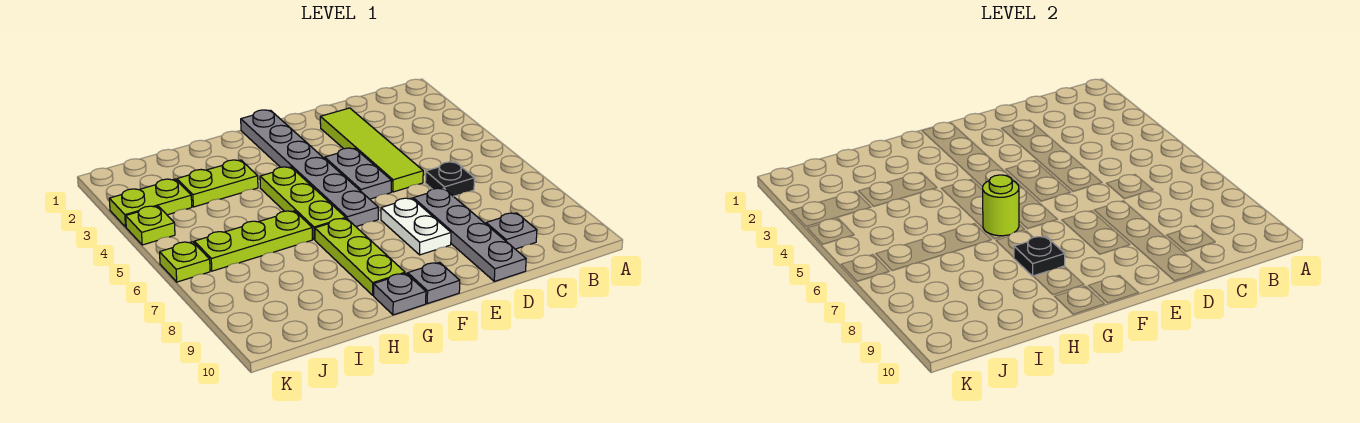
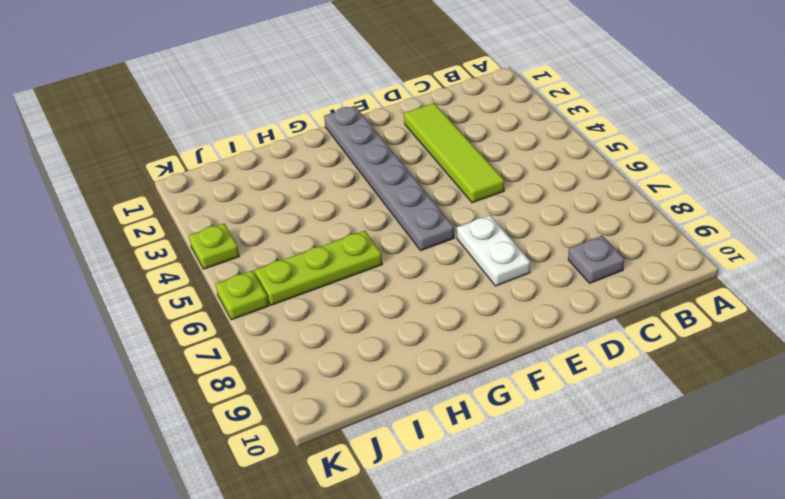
none -> black plate C6 level 1
none -> grey plate D7:D10 level 1
none -> grey plate E4:E5 level 1

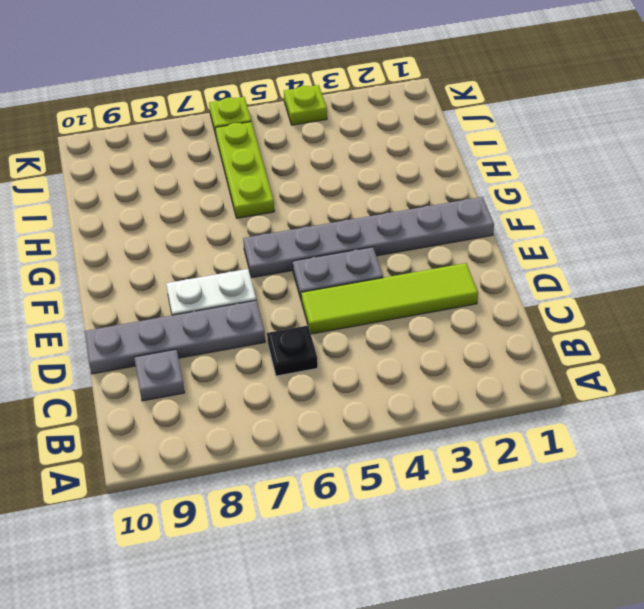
none -> grey plate F10 level 1
none -> lime plate G4:G6 level 1
none -> lime plate G7:G9 level 1

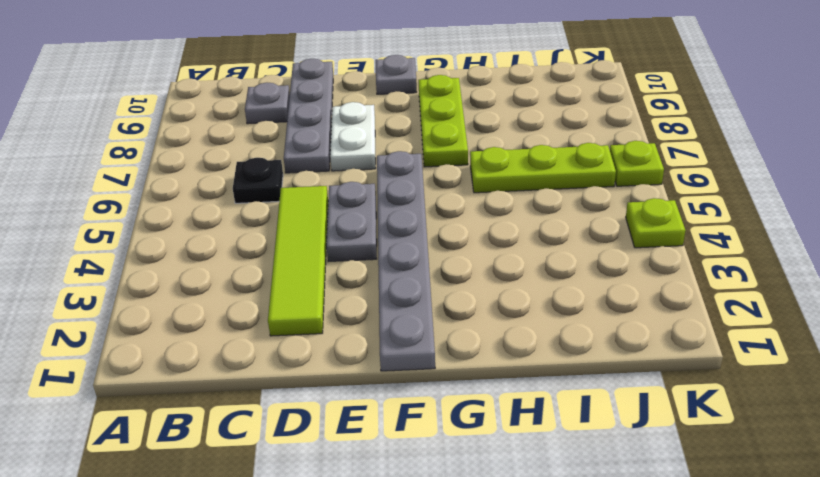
none -> lime plate G4:G6 level 1
none -> grey plate G10 level 1
none -> lime plate H3:I3 level 1

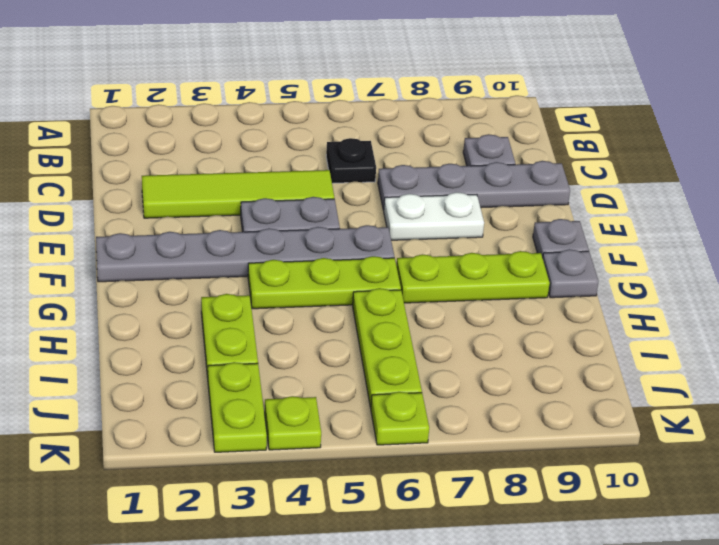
none -> lime round brick G6 level 2
none -> black plate G8 level 2

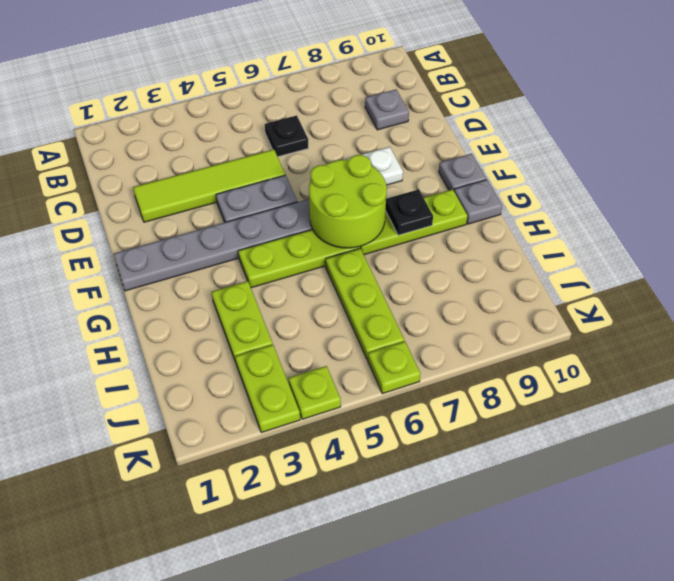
lime round brick F6:G7 level 2 -> lime round brick G6 level 2
none -> grey plate D7:D10 level 1

